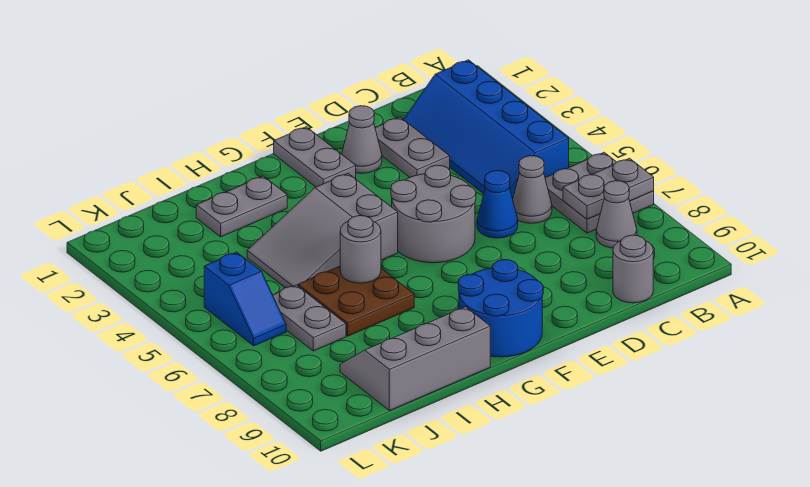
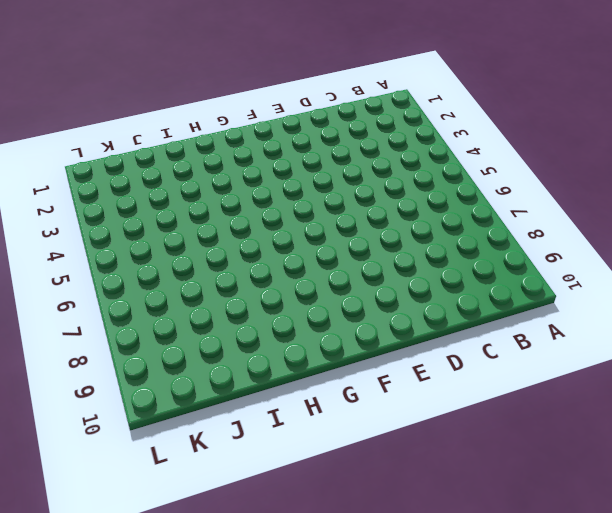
none -> grey plate A6:B7 level 1
none -> blue slope B2:C5 level 1 top B
none -> grey cone B8 level 1

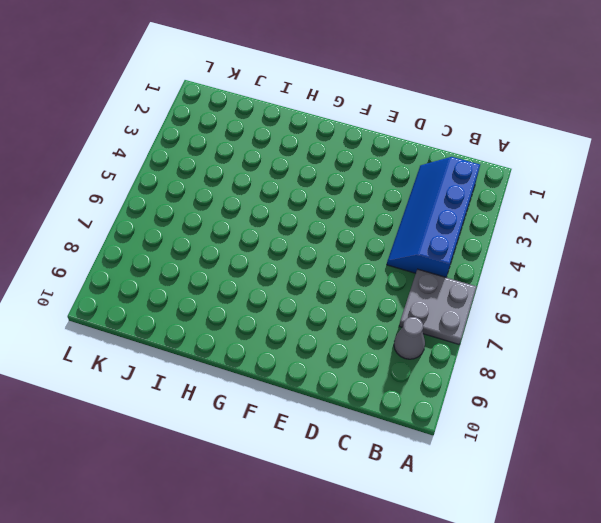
none -> grey cone C6 level 1
none -> grey round brick C10 level 1
none -> grey plate D2:D3 level 1

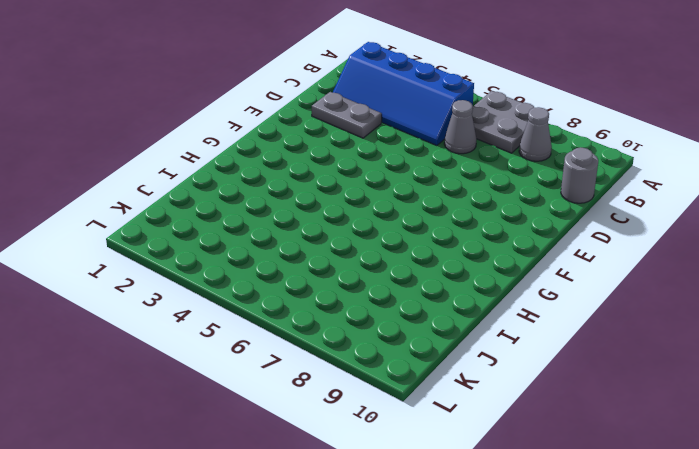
none -> blue cone D6 level 1
none -> grey cone E2 level 1
none -> grey round brick E5:F6 level 1

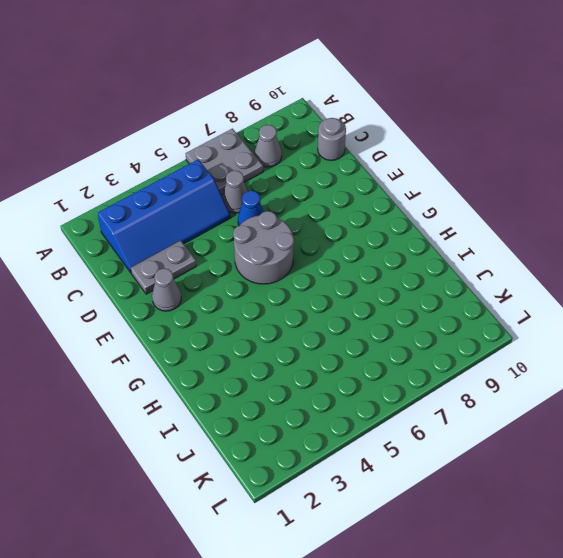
none -> grey plate F1:F2 level 1
none -> blue round brick F9:G10 level 1
none -> grey slope G4:I5 level 1 top G

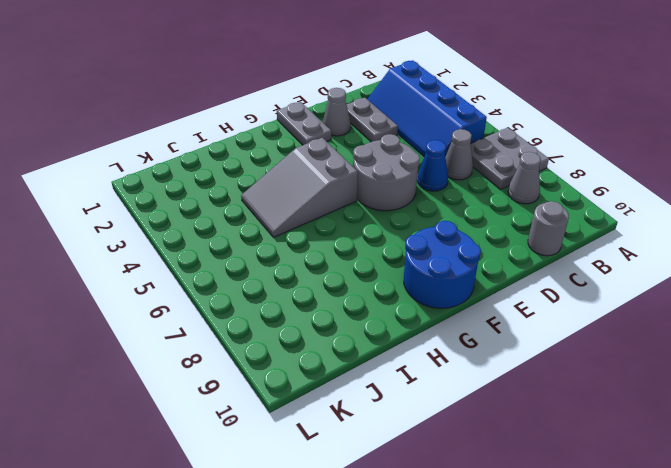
none -> grey plate H2:I2 level 1
none -> brown plate H6:I7 level 1
none -> grey slope H9:J10 level 1 top 10

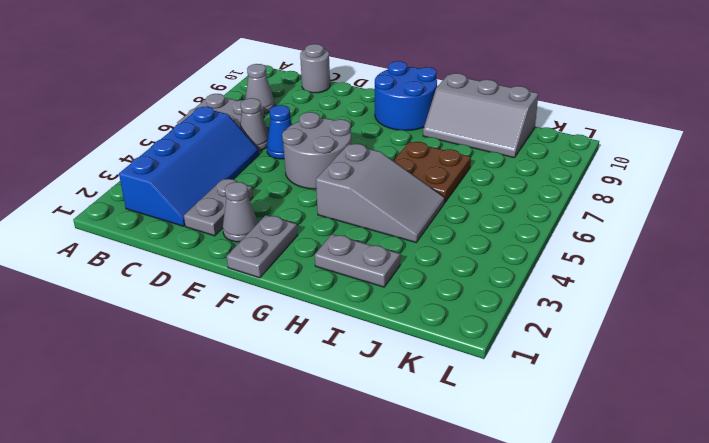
none -> grey plate J6:J7 level 1
none -> blue slope K5:K6 level 1 top 5
none -> grey plate A7:B7 level 2

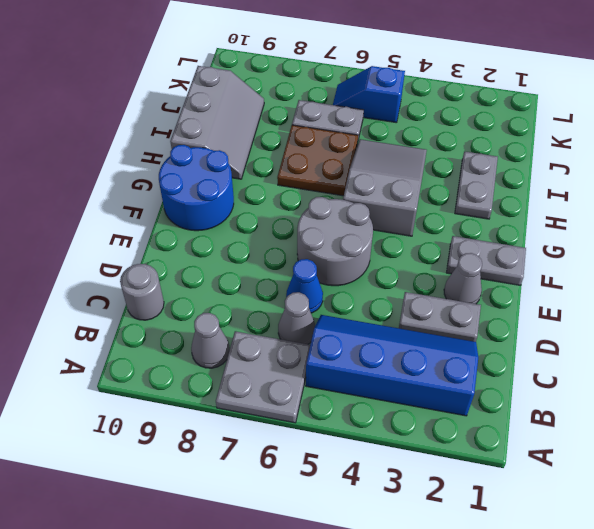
none -> grey plate A7:B7 level 2
none -> grey round brick H6 level 2

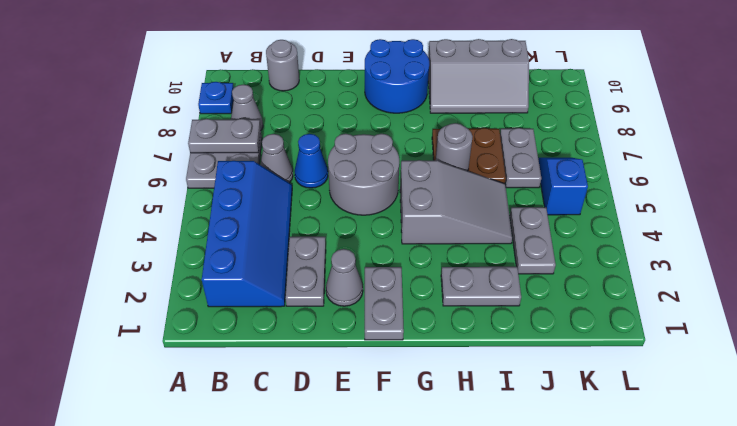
blue plate A9 level 1 -> none
grey plate J3:J4 level 1 -> none

